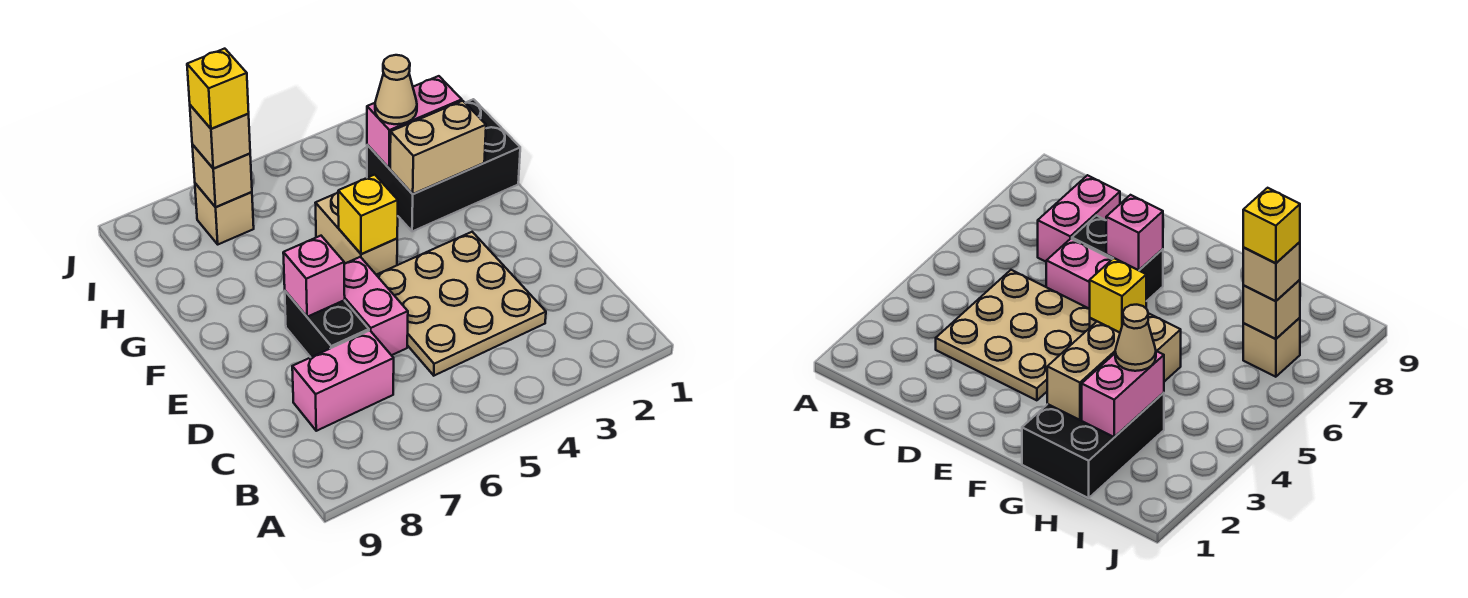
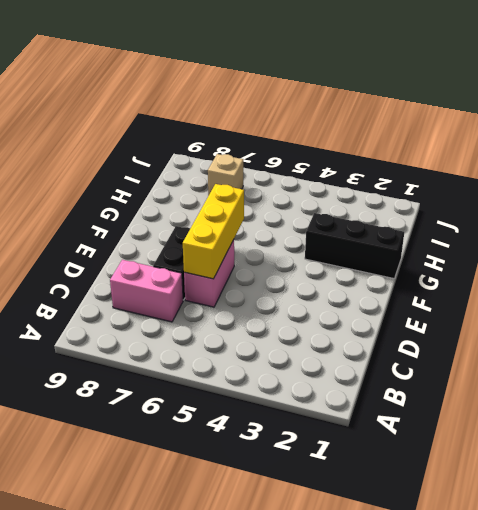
yellow brick D6:F6 level 2 -> none
black brick G1:G3 level 1 -> black brick G1:H3 level 1
none -> tan plate C3:E5 level 1
none -> tan brick F5:G5 level 1
none -> pink brick E7 level 2

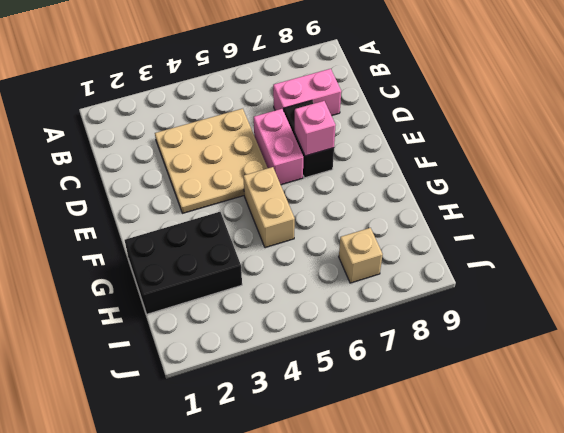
none -> yellow brick F5 level 2
none -> tan brick G2:G3 level 2
none -> pink brick H2:H3 level 2

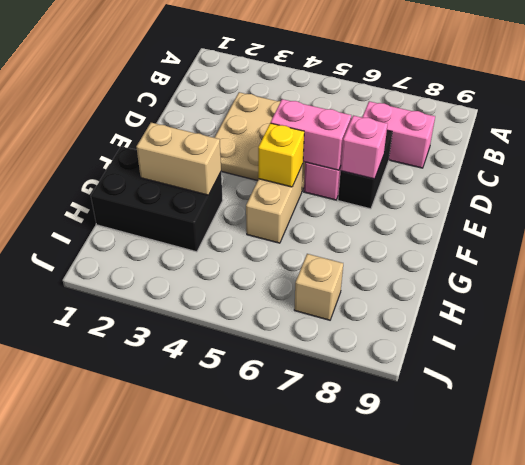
pink brick E5:E6 level 2 -> pink brick H2:H3 level 2
none -> tan brick I7 level 2
none -> tan cone H3 level 3
none -> tan brick I7 level 3

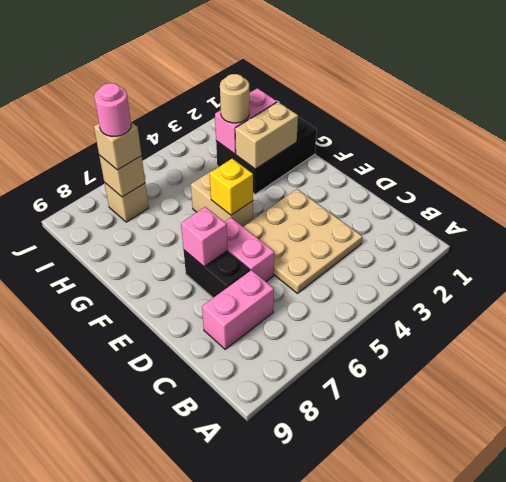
tan round brick H3 level 3 -> tan cone H3 level 3
pink round brick I7 level 4 -> yellow brick I7 level 4

